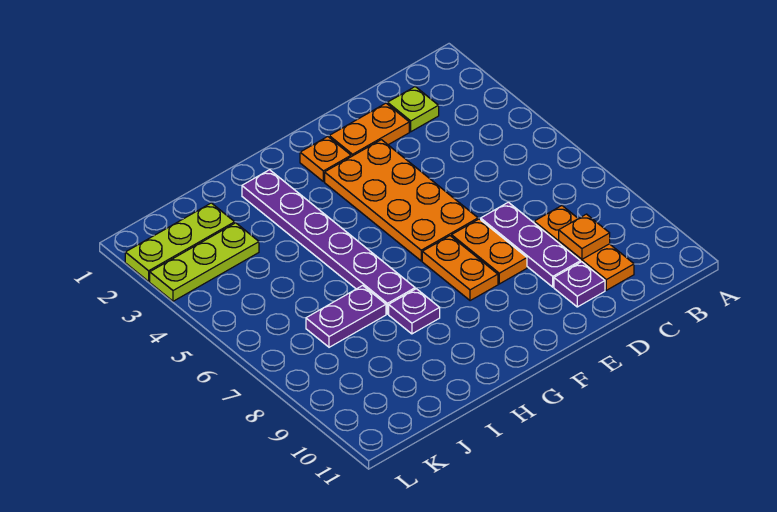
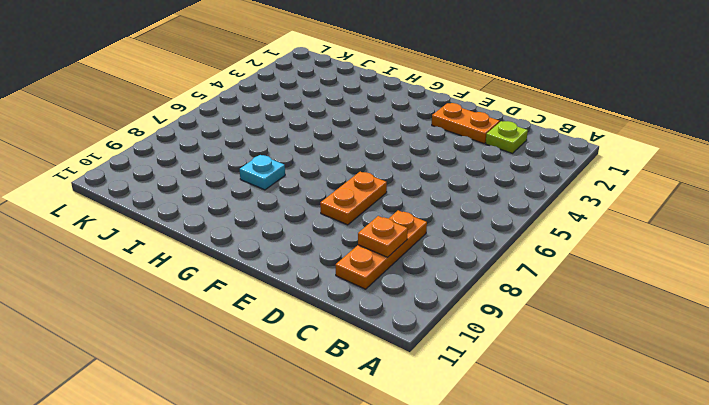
cyan plate H8 level 1 -> purple plate H8 level 1
none -> purple plate D7:D9 level 1
none -> purple plate D10 level 1
none -> orange plate E3:F6 level 1

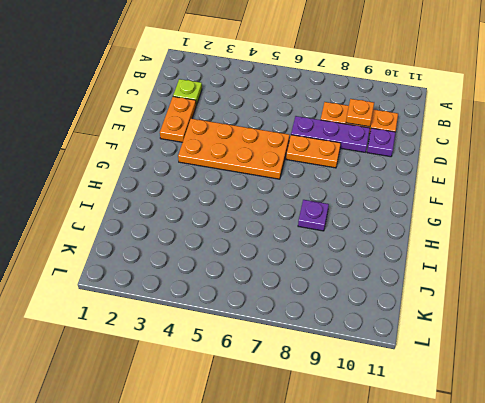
none -> orange plate F2 level 1
none -> orange plate F7:F8 level 1
none -> purple plate H2:H7 level 1

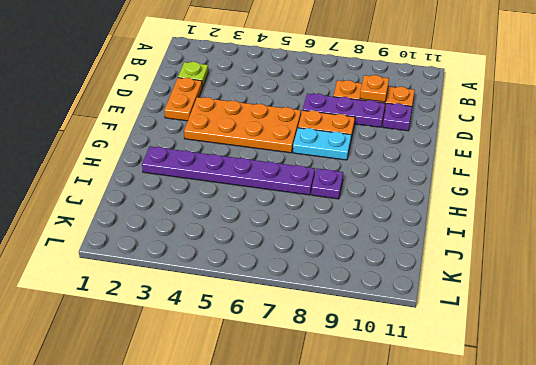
cyan plate F7:F8 level 1 -> orange plate F7:F8 level 1
none -> orange plate F2 level 1
none -> purple plate I7:J7 level 1
none -> lime plate J2:L2 level 1

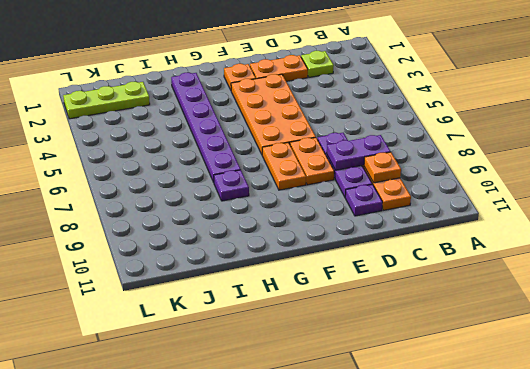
purple plate C8:D8 level 2 -> purple plate I7:J7 level 1
none -> lime plate J3:L3 level 1

